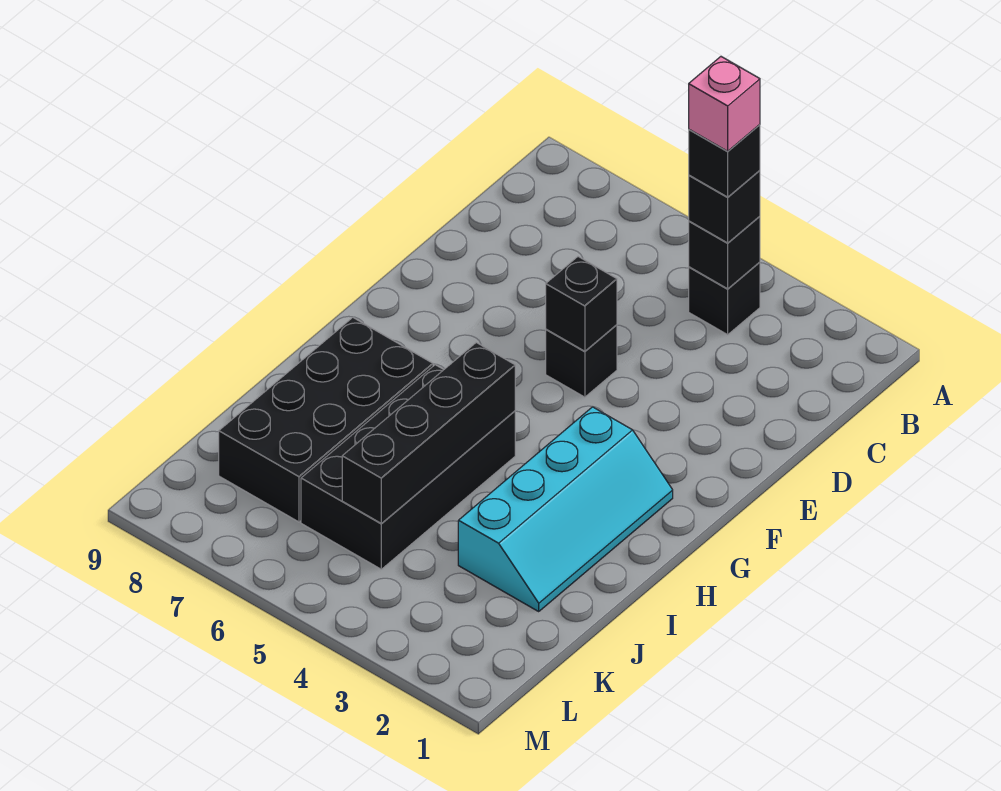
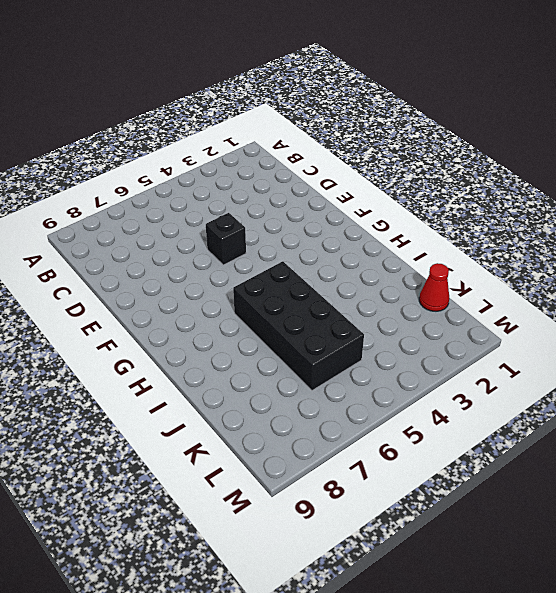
red cone K1 level 1 -> none
none -> black brick B4 level 1
none -> cyan slope G2:J3 level 1 top 3

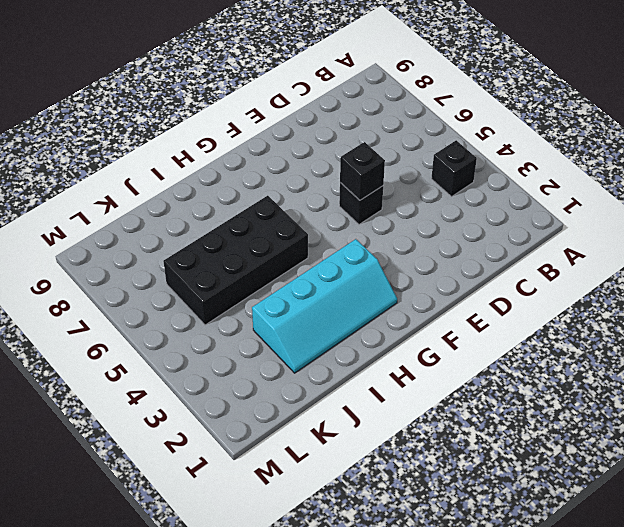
none -> black brick H7:K8 level 1
none -> black brick B4 level 2

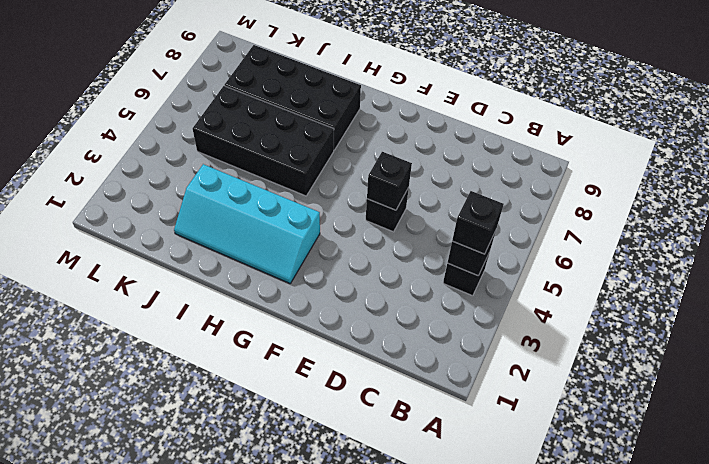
none -> black brick H5:K5 level 2
none -> black brick B4 level 4

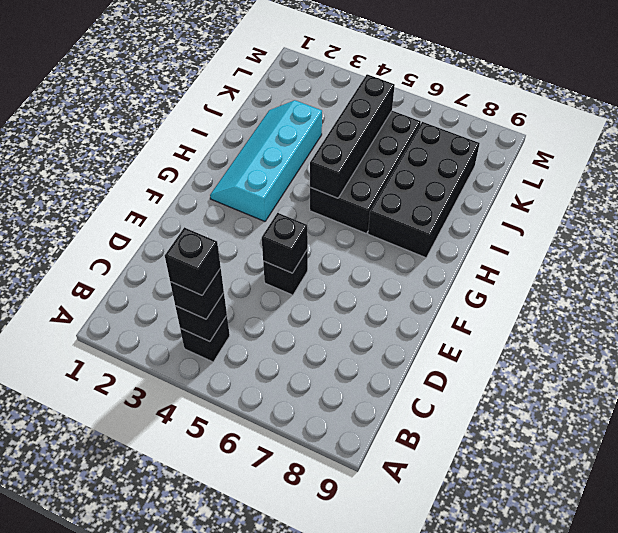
none -> pink brick B4 level 5

